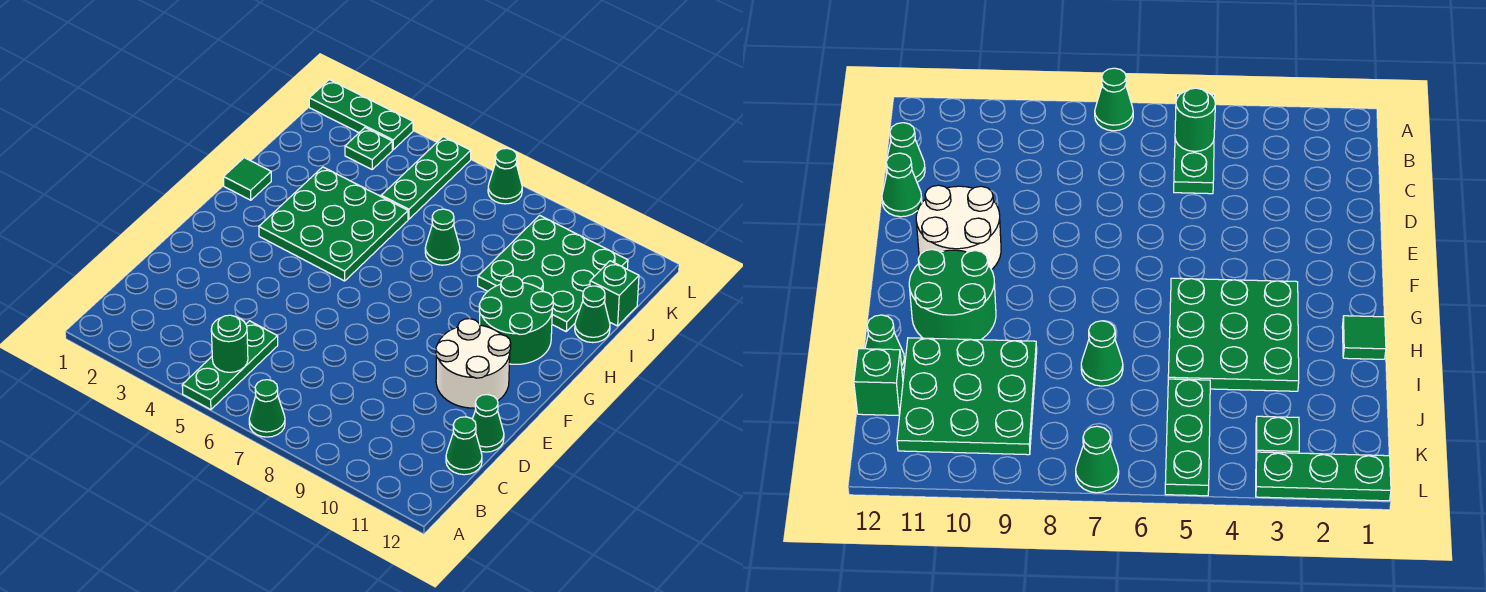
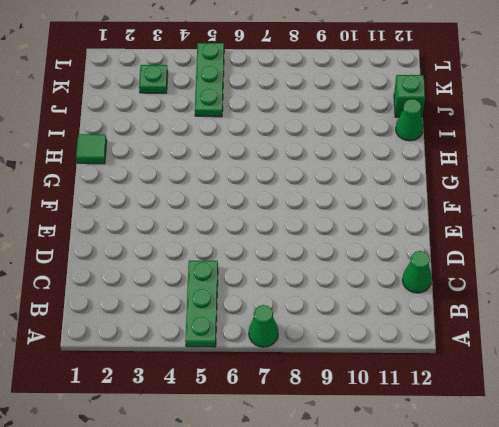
none -> green cone D12 level 1
none -> white round brick E10:F11 level 1
none -> green plate G3:I5 level 1

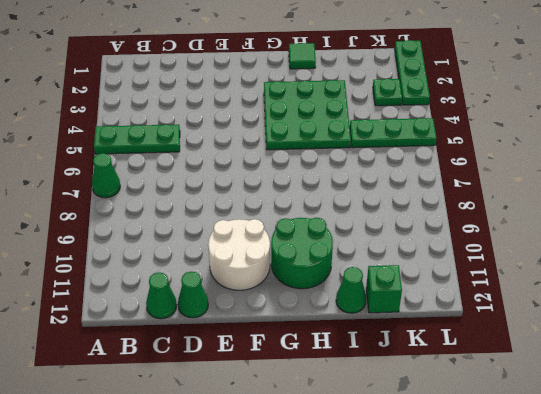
none -> green cone I7 level 1
none -> green plate I9:K11 level 1
none -> green cone L7 level 1

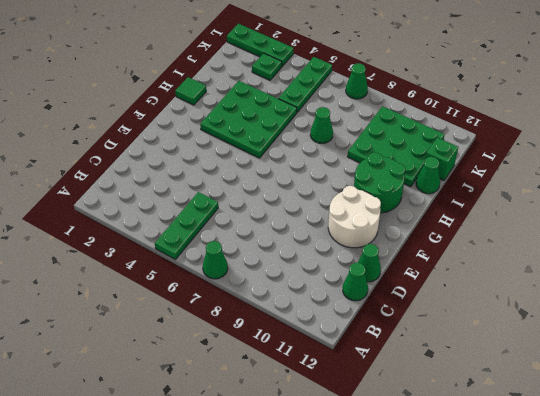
none -> green round brick B5 level 2

